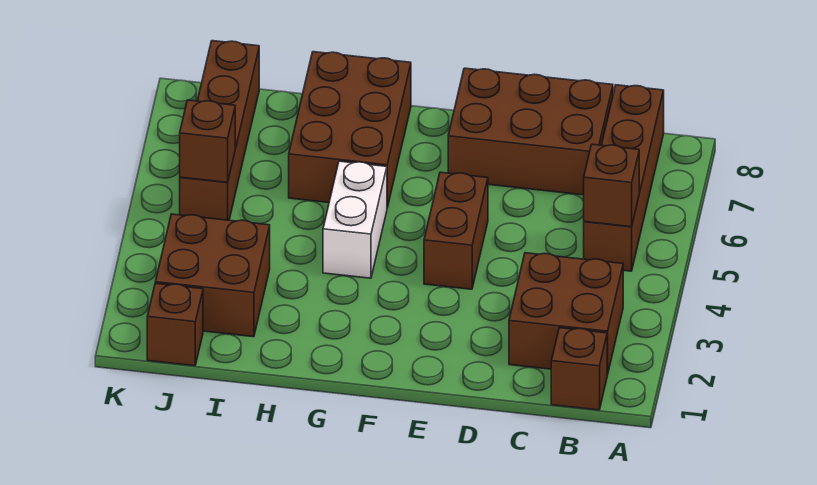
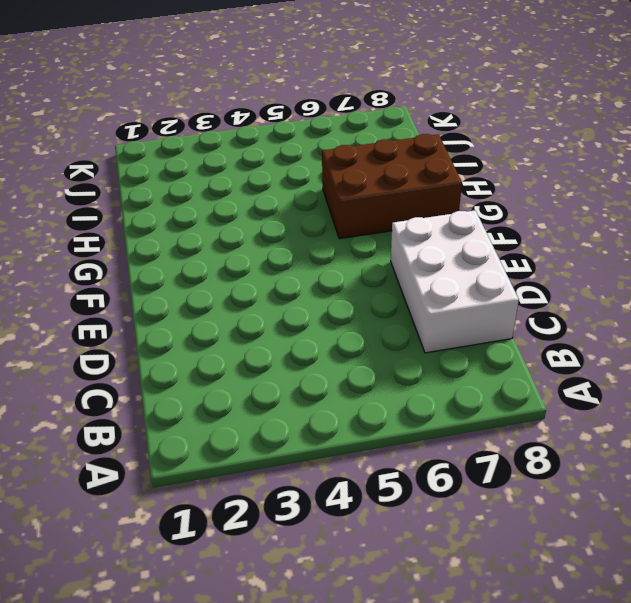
white brick C7:E8 level 1 -> brown brick C7:E8 level 1
none -> brown brick B1 level 1
none -> brown brick B2:C3 level 1
none -> brown brick B5:B8 level 1

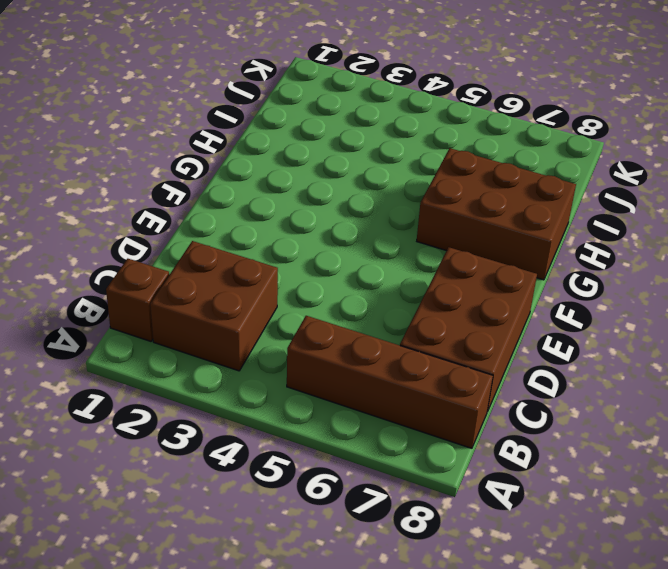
none -> brown brick E4:E5 level 1
none -> white brick G4:G5 level 1
none -> brown brick I2:J3 level 1

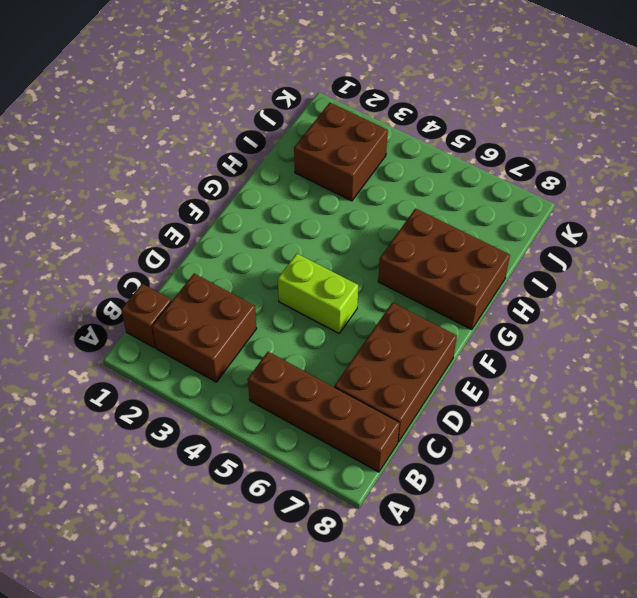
lime brick E4:E5 level 1 -> brown brick E4:E5 level 1
none -> white brick G4:G5 level 1
none -> brown brick J1 level 1
none -> brown brick J5:J8 level 1

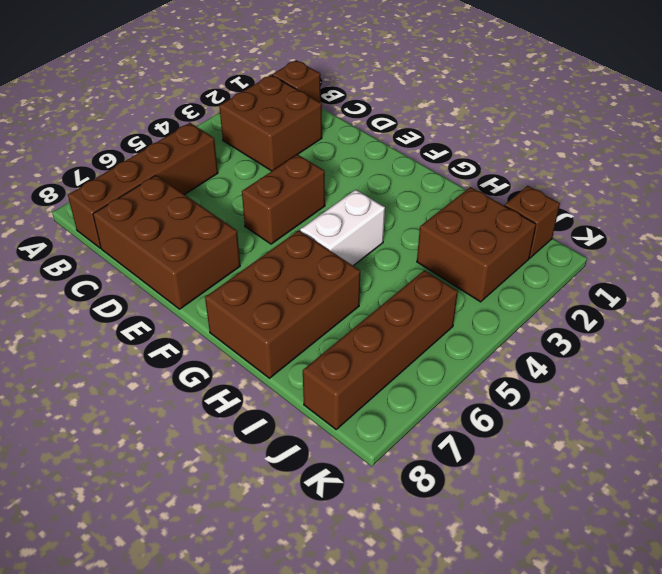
none -> brown brick B5 level 2
none -> brown brick J5 level 2

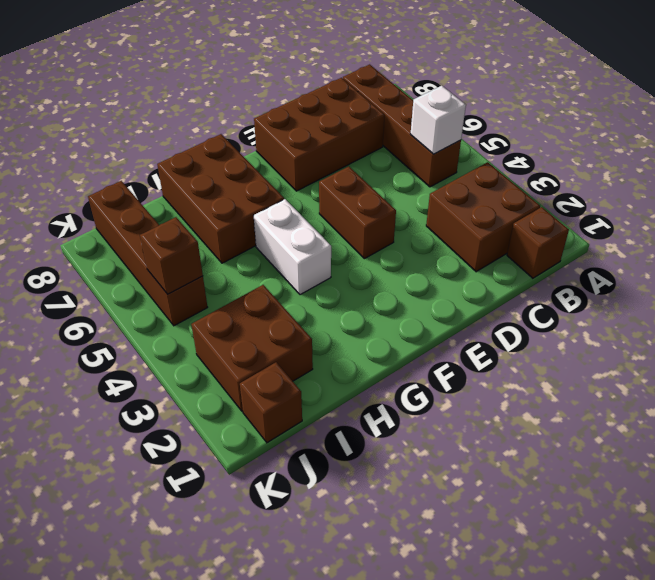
white brick B5 level 2 -> brown brick B5 level 2

